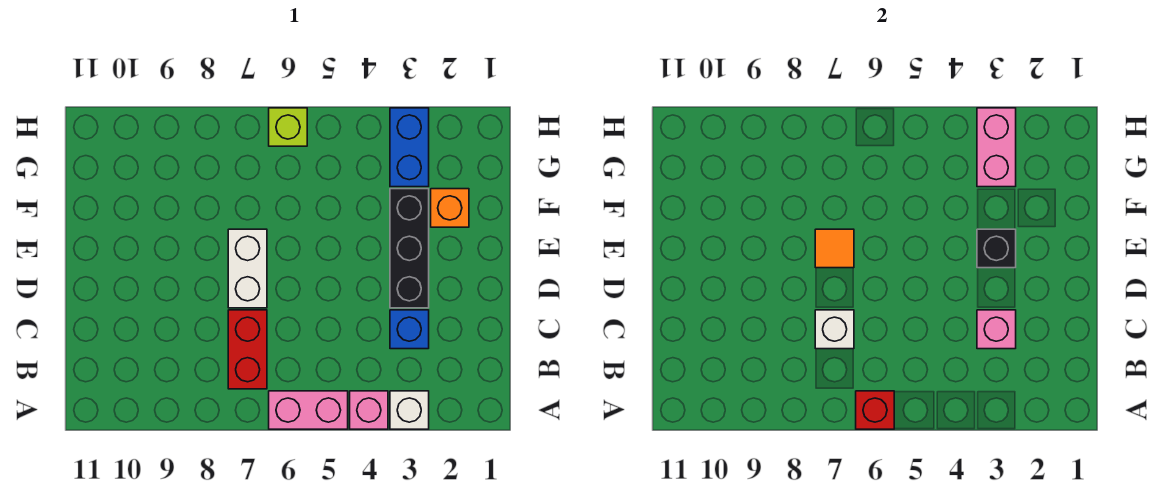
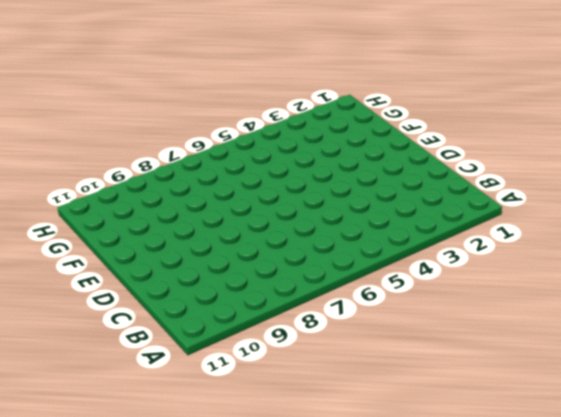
none -> white brick A3 level 1
none -> pink brick A4 level 1
none -> pink brick A5:A6 level 1

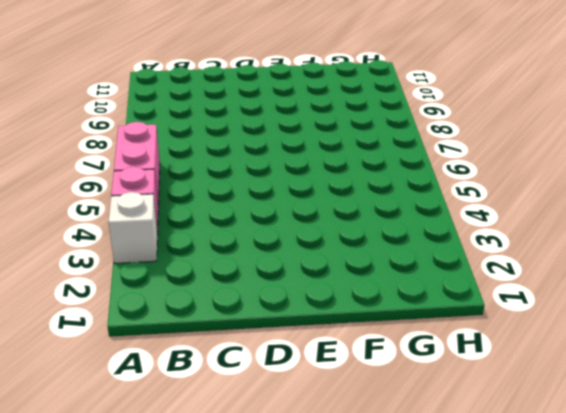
none -> red brick B7:C7 level 1
none -> blue brick C3 level 1
none -> black brick D3:F3 level 1

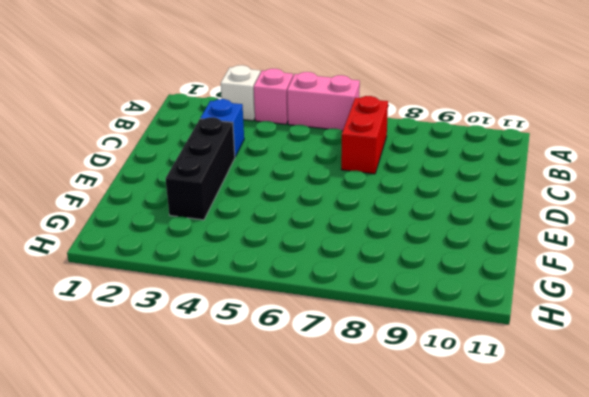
none -> white brick D7:E7 level 1
none -> orange brick F2 level 1
none -> blue brick G3:H3 level 1

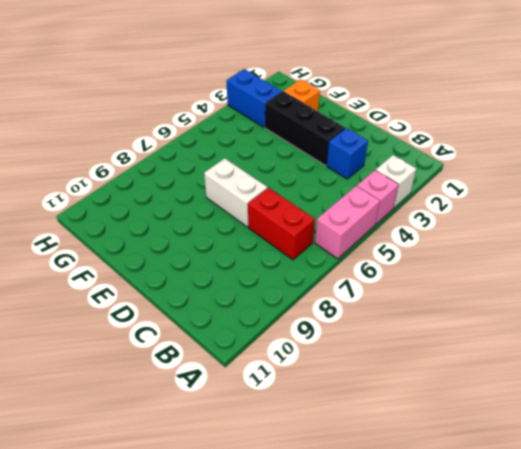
none -> lime brick H6 level 1
none -> red brick A6 level 2
none -> pink brick C3 level 2

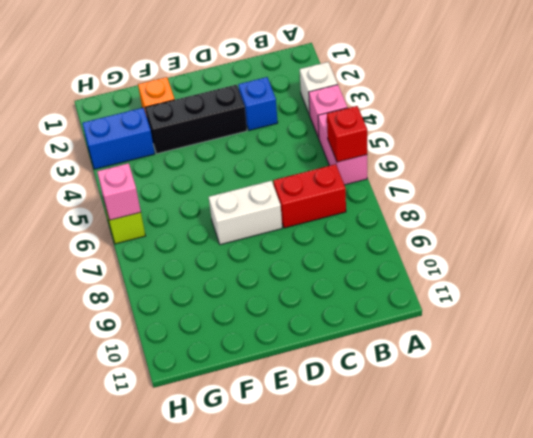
pink brick H6 level 2 -> pink brick C3 level 2
none -> white brick C7 level 2
none -> black brick E3 level 2
none -> orange tile E7 level 2

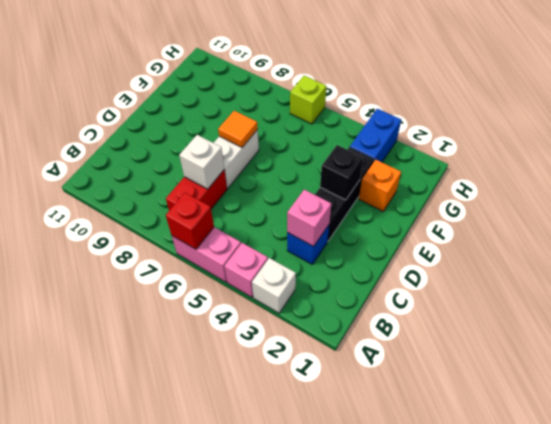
none -> pink brick G3:H3 level 2

